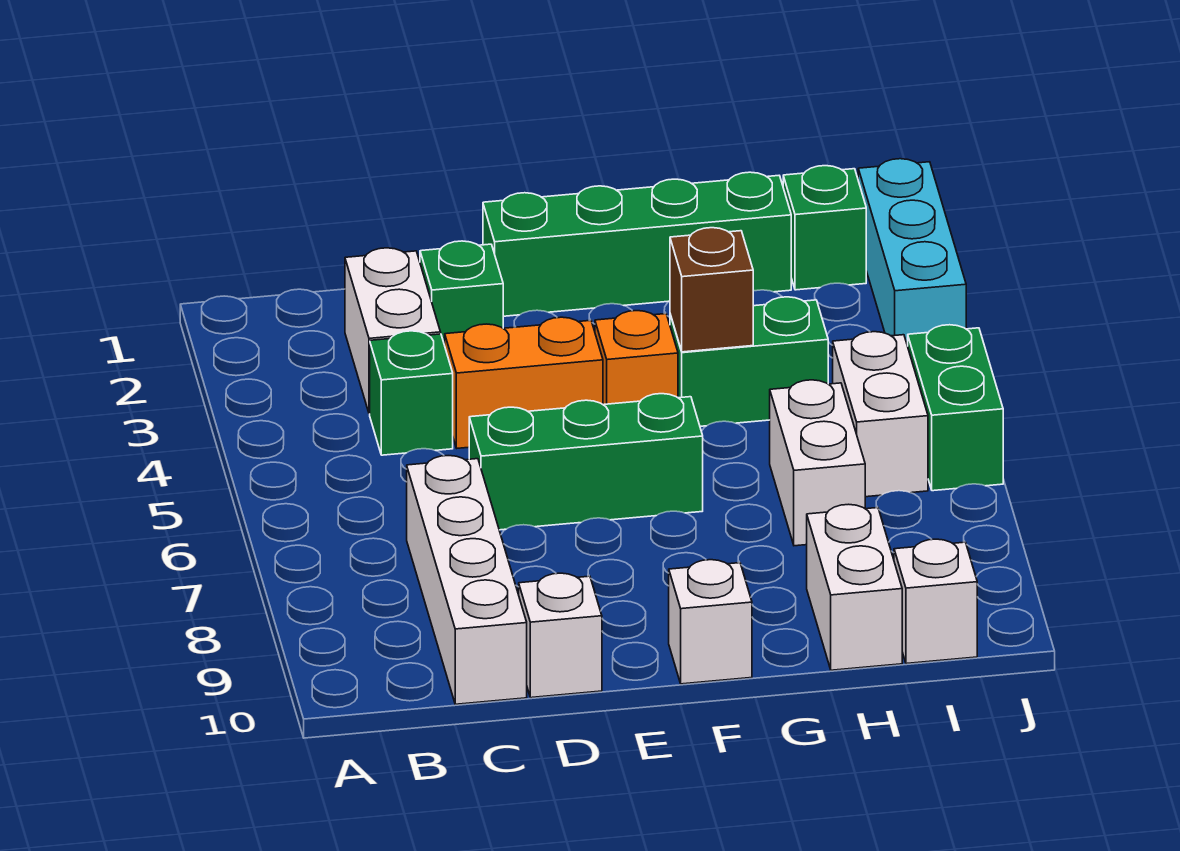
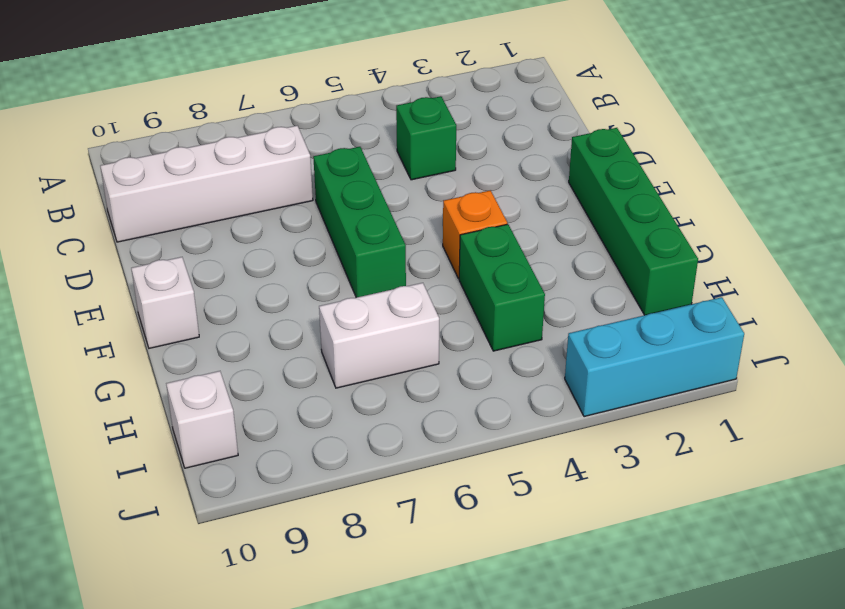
none -> white brick C2:C3 level 1
none -> green brick D2 level 1
none -> orange brick D4:E4 level 1

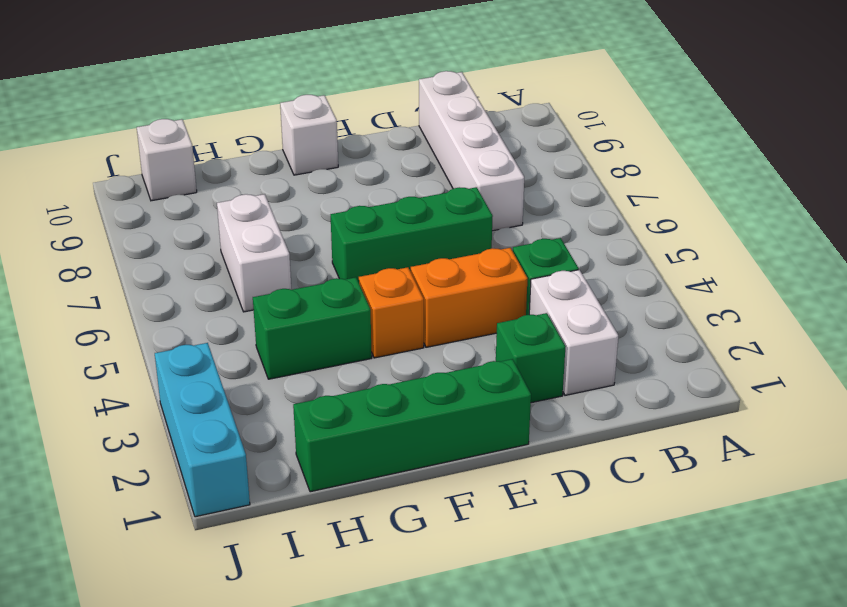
none -> white brick D10 level 1
none -> white brick H9:H10 level 1
none -> green brick I1 level 1

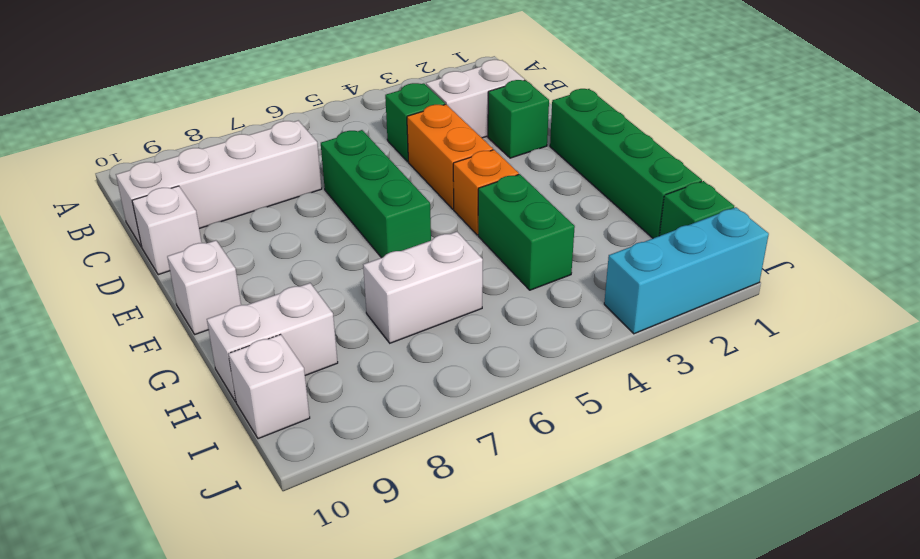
none -> white brick I5:I6 level 1
none -> green brick J5:J6 level 1
none -> brown brick G4 level 2

